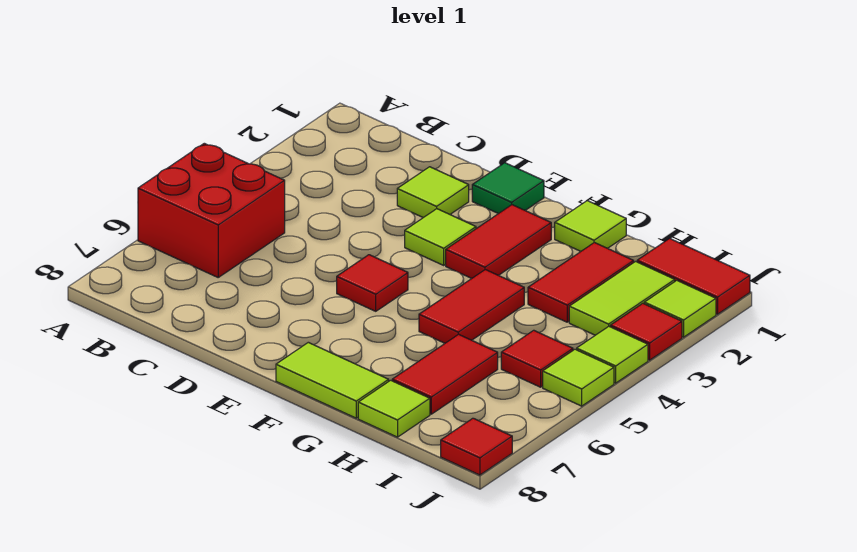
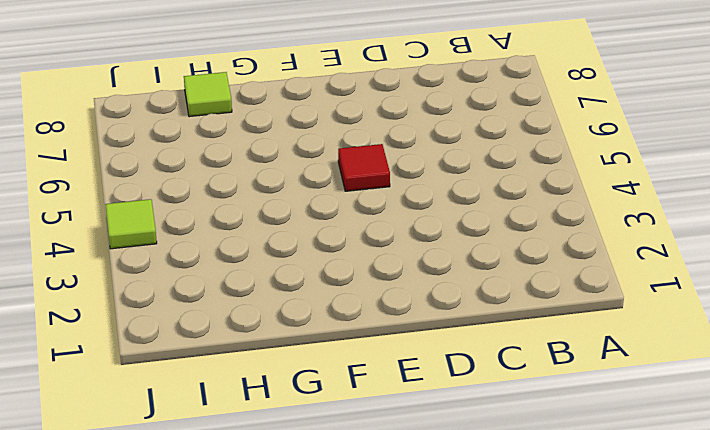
none -> red brick A5:B6 level 1
none -> lime tile D2 level 1
none -> green tile E1 level 1

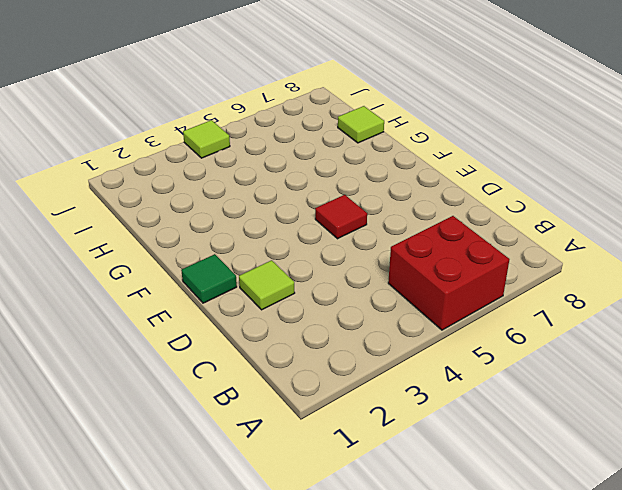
none -> lime tile E3 level 1
none -> red tile F2:F3 level 1
none -> lime tile F8:G8 level 1

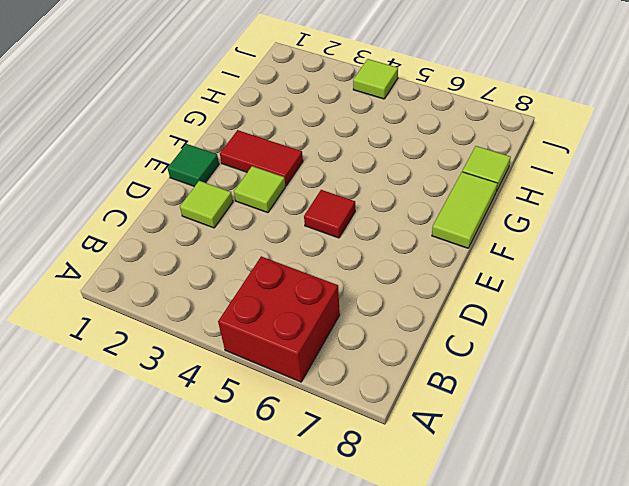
none -> lime tile G1 level 1
none -> red tile G4:G5 level 1
none -> red tile H2:H3 level 1

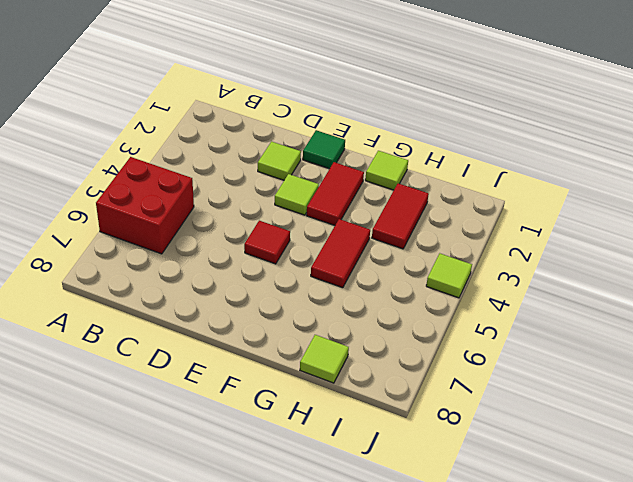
none -> lime tile F8:G8 level 1
none -> red tile H6:H7 level 1
none -> red tile I1:J1 level 1

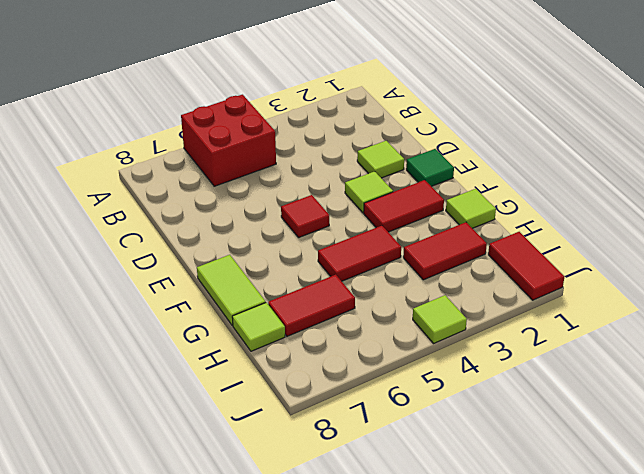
none -> lime tile I2:I3 level 1
none -> red tile I5 level 1
none -> lime tile J2 level 1

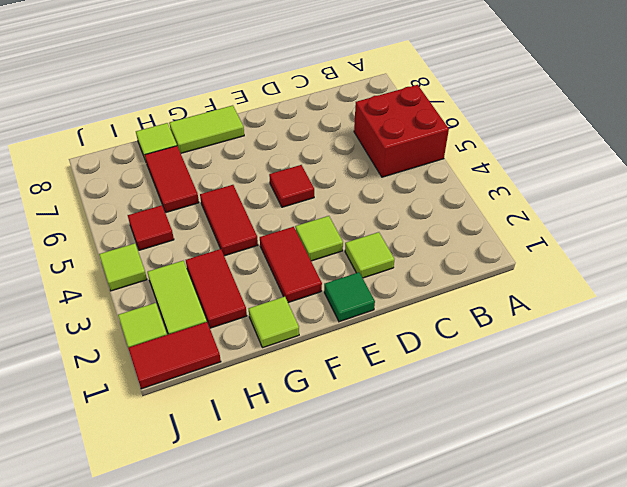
none -> red tile J3 level 1
none -> lime tile J5 level 1
none -> red tile J8 level 1

